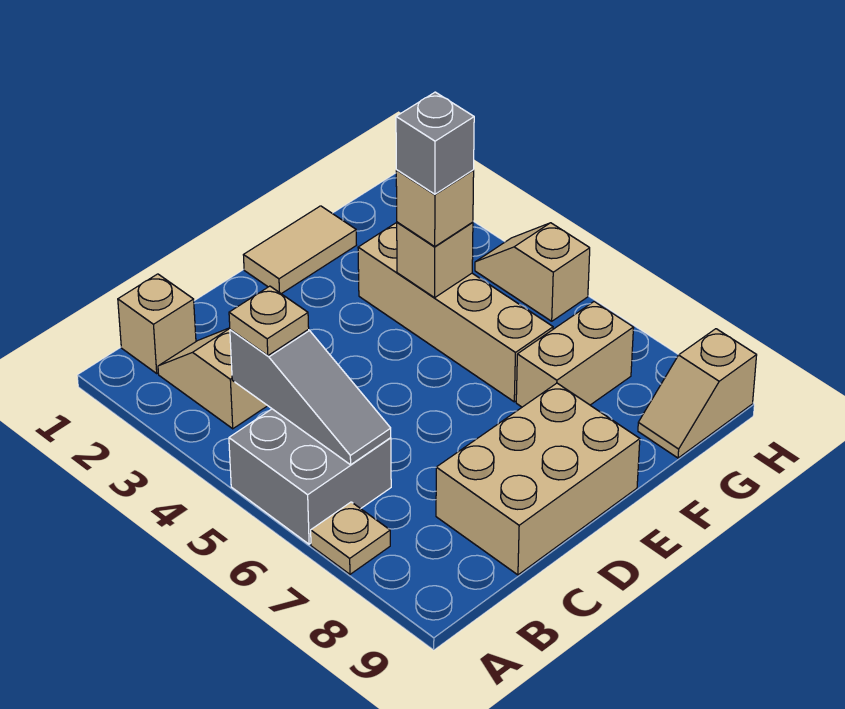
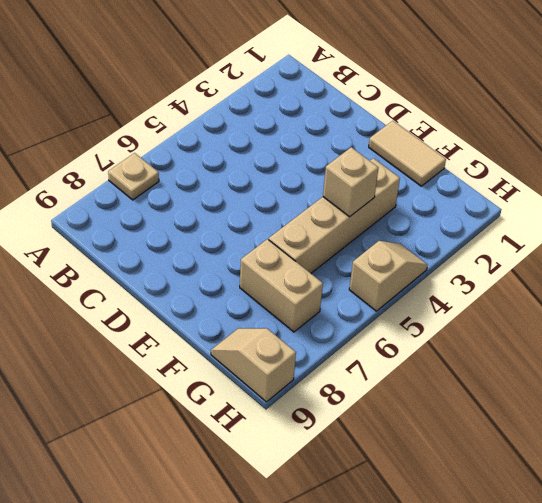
none -> grey brick A5:B6 level 1
none -> tan brick B1 level 1
none -> tan slope B2:B3 level 1 top 3

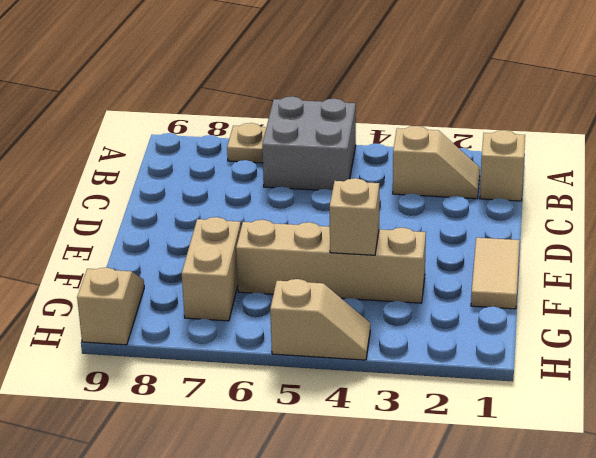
none -> tan brick C8:E9 level 1
none -> grey slope B4:B6 level 2 top 4
none -> tan plate B4 level 3

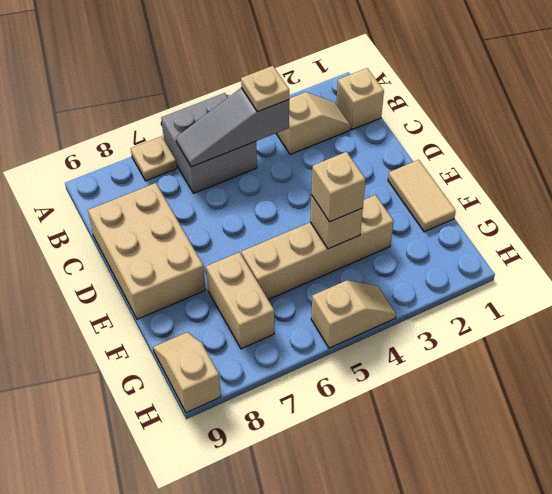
none -> grey brick F4 level 4

